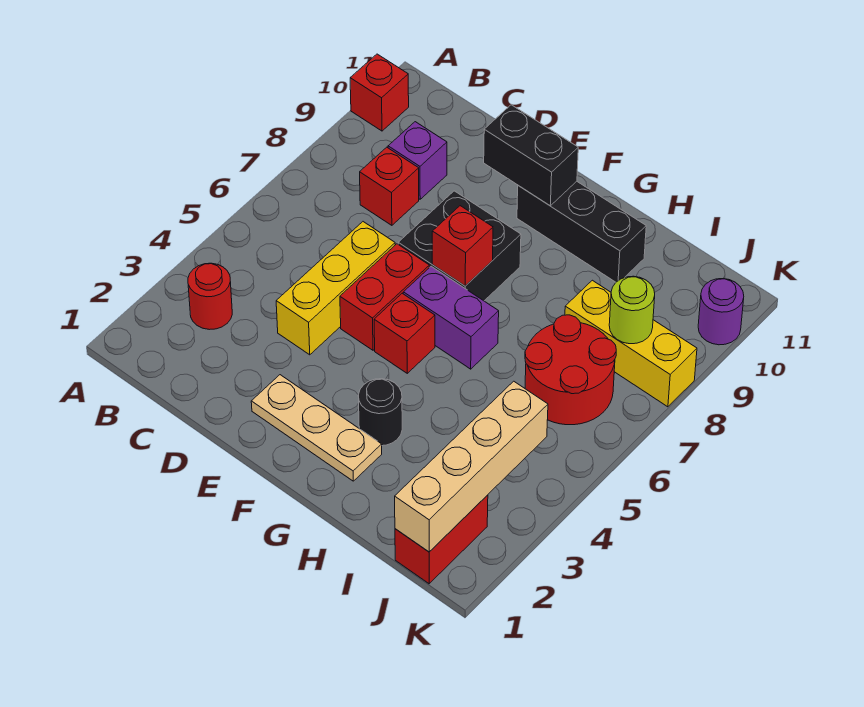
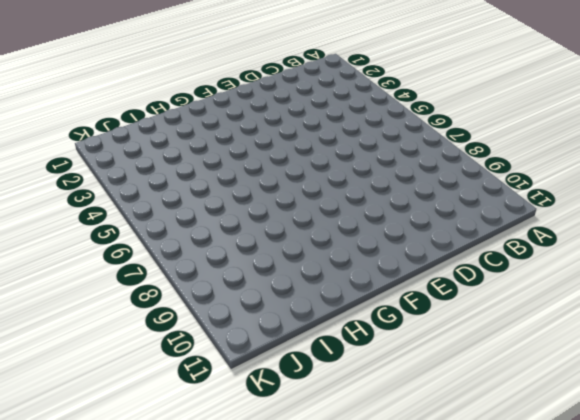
none -> red brick A10 level 1
none -> red round brick B3 level 1
none -> red brick C8 level 1

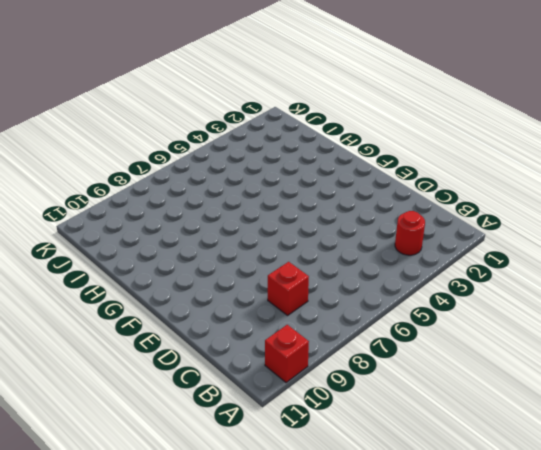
none -> purple brick C9 level 1
none -> yellow brick D4:D6 level 1
none -> tan plate E2:G2 level 1

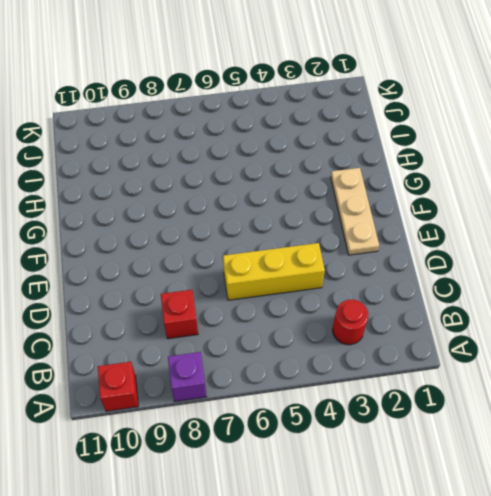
purple brick A8 level 1 -> purple brick C9 level 1
none -> red brick E5:E6 level 1
none -> black brick E7:F8 level 1
none -> red brick F5 level 1

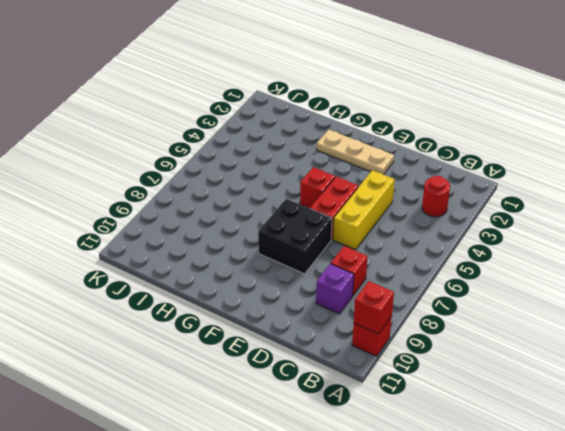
red brick A10 level 2 -> red brick F7 level 2
none -> purple brick F6:G6 level 1
none -> black brick F10:H10 level 1
none -> black round brick G3 level 1

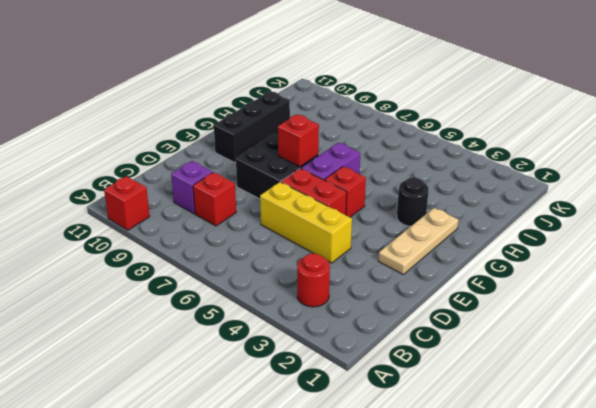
none -> red round brick I6:J7 level 1
none -> yellow brick I8:K8 level 1
none -> red brick J1:J2 level 1

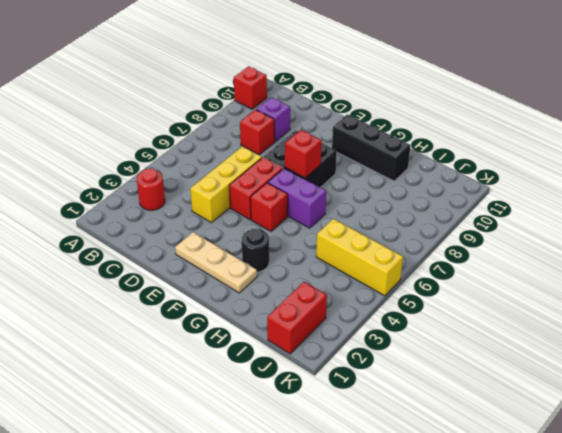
yellow brick I5:K5 level 1 -> yellow brick I8:K8 level 1
none -> red round brick I6:J7 level 1
none -> purple round brick K10 level 1
none -> black brick E10:F10 level 2

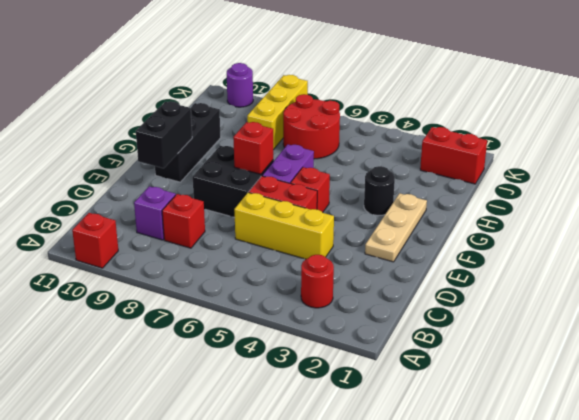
none -> tan brick J1:J4 level 2
none -> lime round brick J8 level 2

